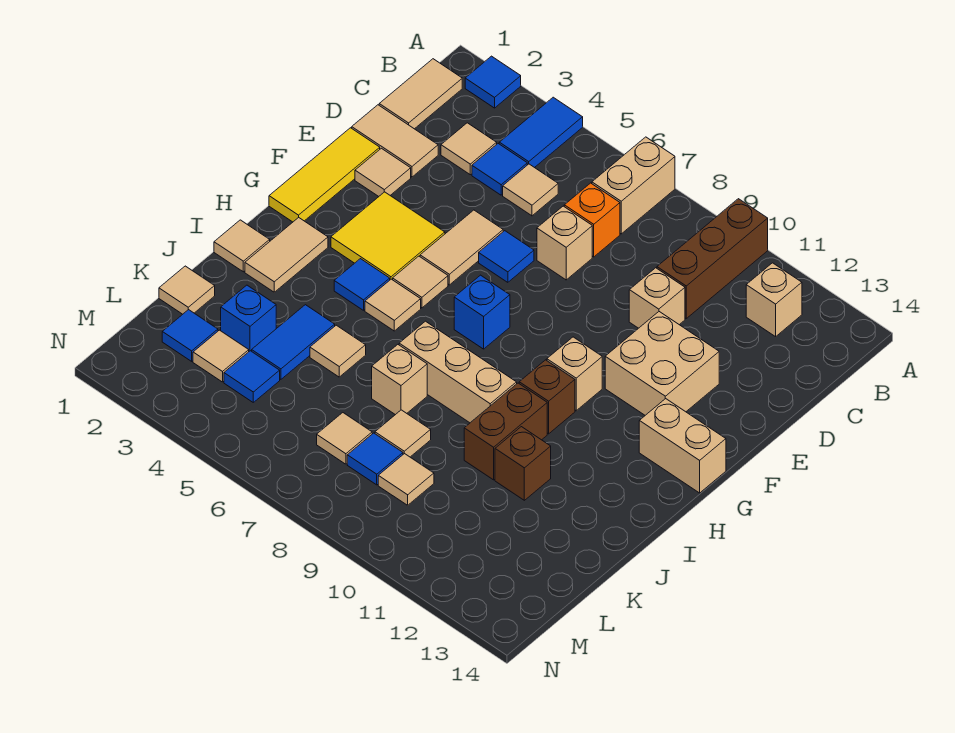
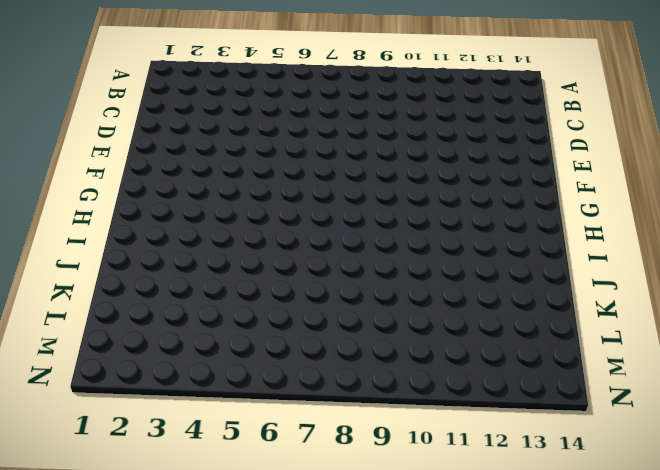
none -> blue tile A2 level 1
none -> blue tile A4:B4 level 1
none -> tan brick A7:B7 level 1
none -> brown brick A10:C10 level 1

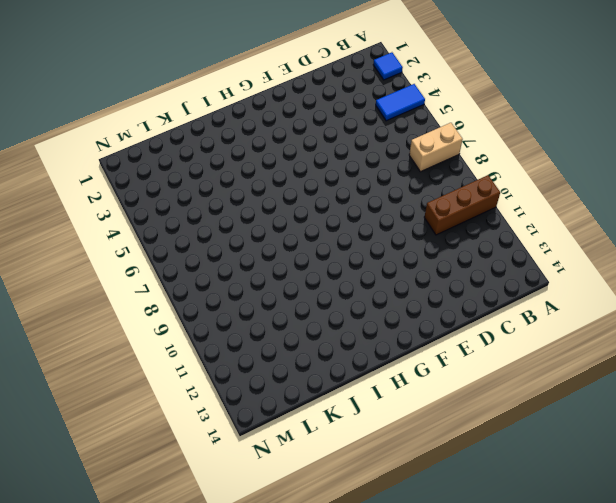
none -> tan tile B1:C1 level 1
none -> tan brick B12 level 1
none -> tan tile C3 level 1
none -> blue tile C4 level 1

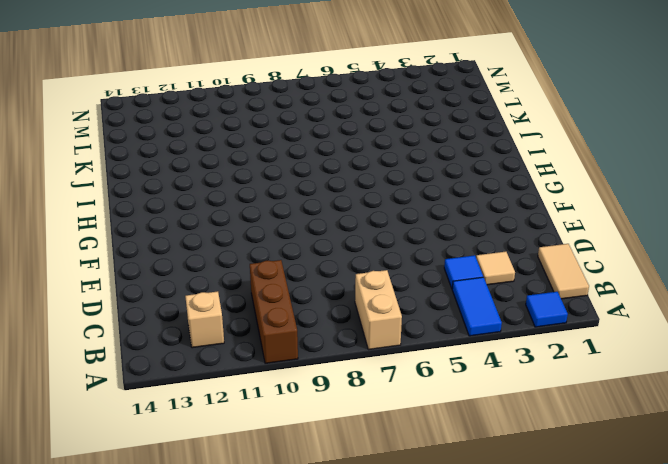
none -> tan tile C5 level 1
none -> orange brick C7 level 1
none -> tan tile D1:D2 level 1
none -> tan brick D7 level 1

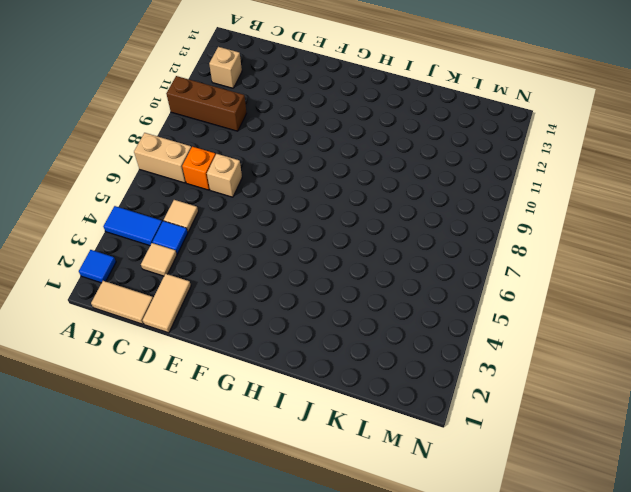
none -> tan brick D10 level 1
none -> yellow tile E1:G1 level 1
none -> tan tile E2 level 1
none -> tan tile E5:F5 level 1

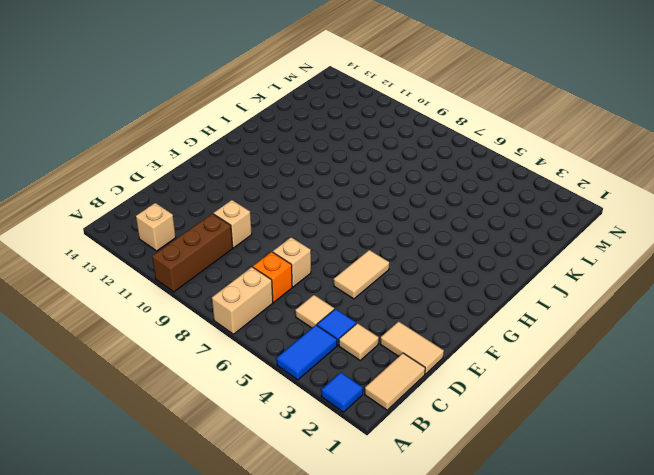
none -> yellow tile E1:G1 level 1
none -> tan tile E2 level 1
none -> blue tile E6 level 1
none -> tan brick E11:F12 level 1

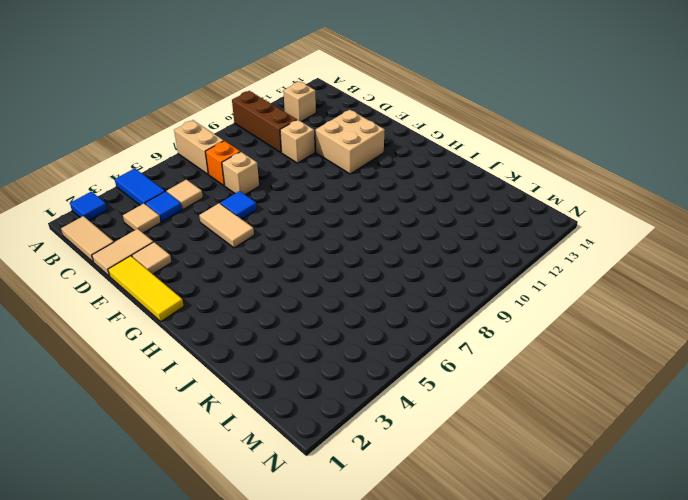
none -> yellow tile F3:G4 level 1
none -> tan tile G5 level 1
none -> blue brick G7 level 1
none -> tan brick G10 level 1

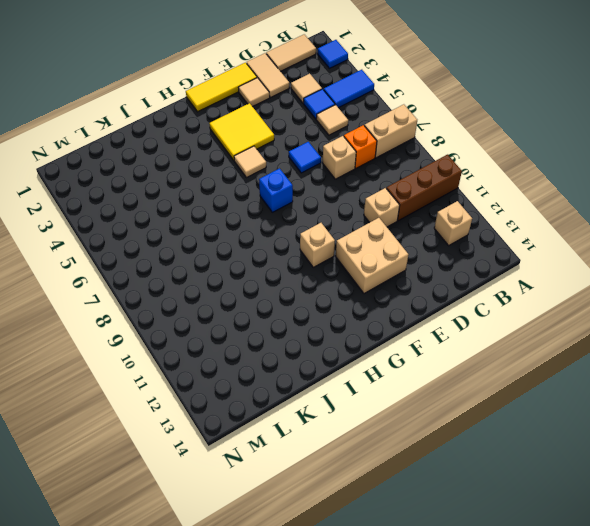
none -> tan tile E5:F5 level 1
none -> tan brick G13:G14 level 1
none -> tan tile H2:I2 level 1
none -> blue tile H4 level 1

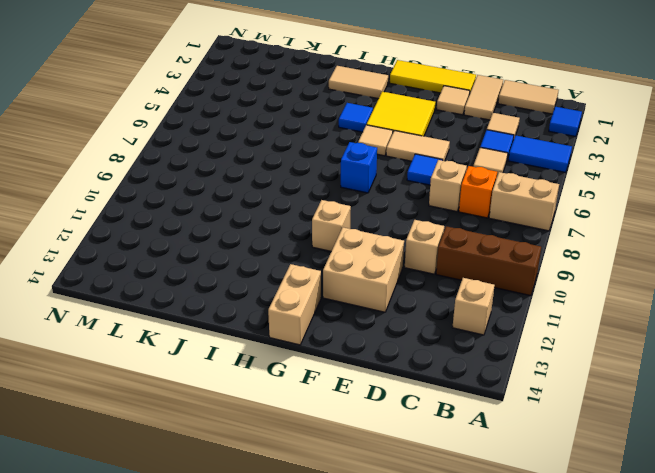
none -> tan tile H5 level 1
none -> brown brick H10 level 1
none -> tan tile I1 level 1
none -> tan brick I7:I9 level 1

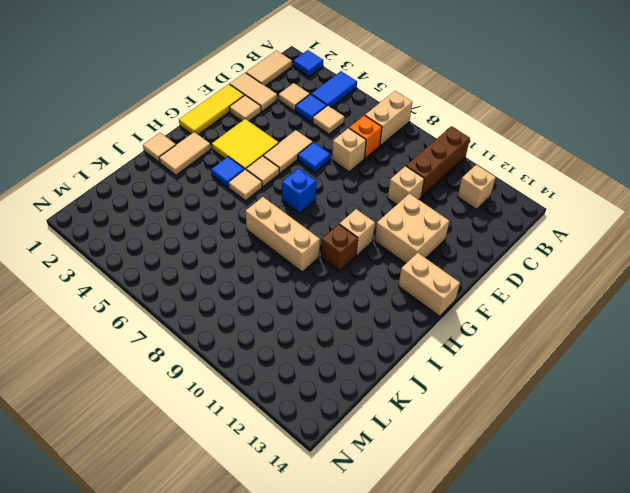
none -> brown brick I10:J10 level 1
none -> blue tile J4:K4 level 1
none -> tan tile J5 level 1
none -> tan brick J7 level 1

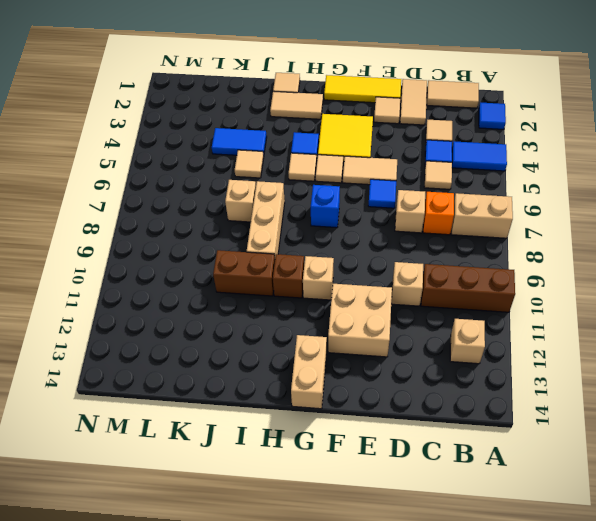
none -> brown brick J11 level 1
none -> tan tile K1 level 1
none -> blue brick K3 level 1
none -> tan tile K8 level 1

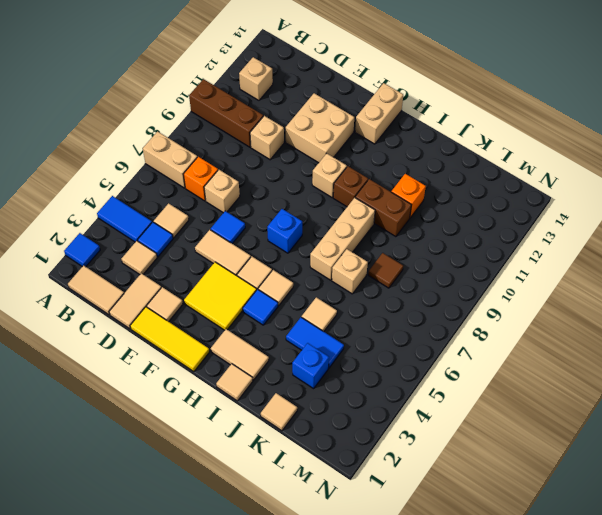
orange brick J11 level 1 -> brown brick J11 level 1
brown tile K8 level 1 -> tan tile K8 level 1
none -> blue tile L2 level 1
none -> tan tile L3 level 1
none -> blue tile L4 level 1
none -> tan tile L7 level 1

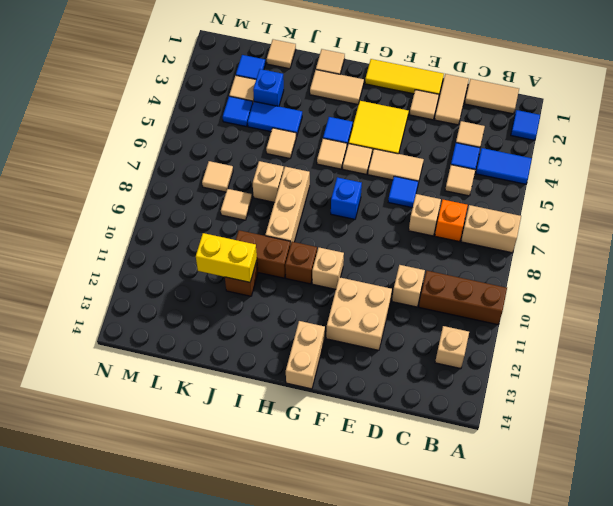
yellow brick J11:K11 level 2 -> none
none -> blue tile L8 level 1
none -> tan tile L9 level 1

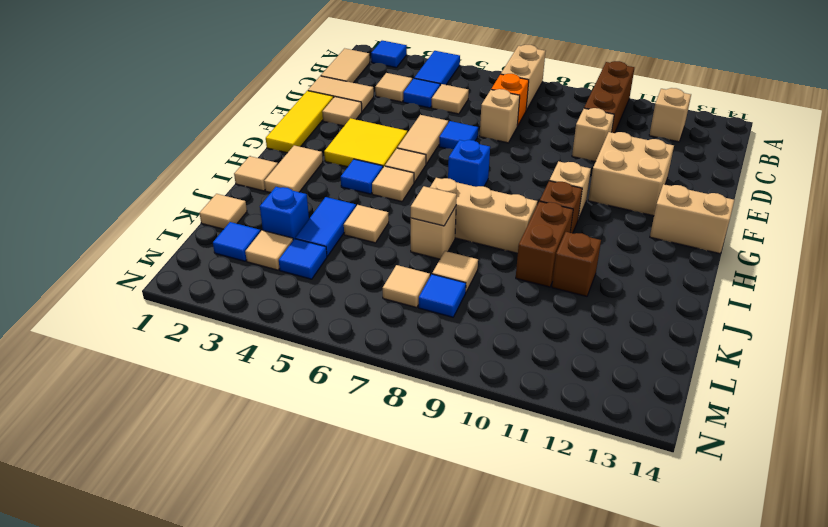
tan tile J7 level 2 -> tan tile L9 level 1

